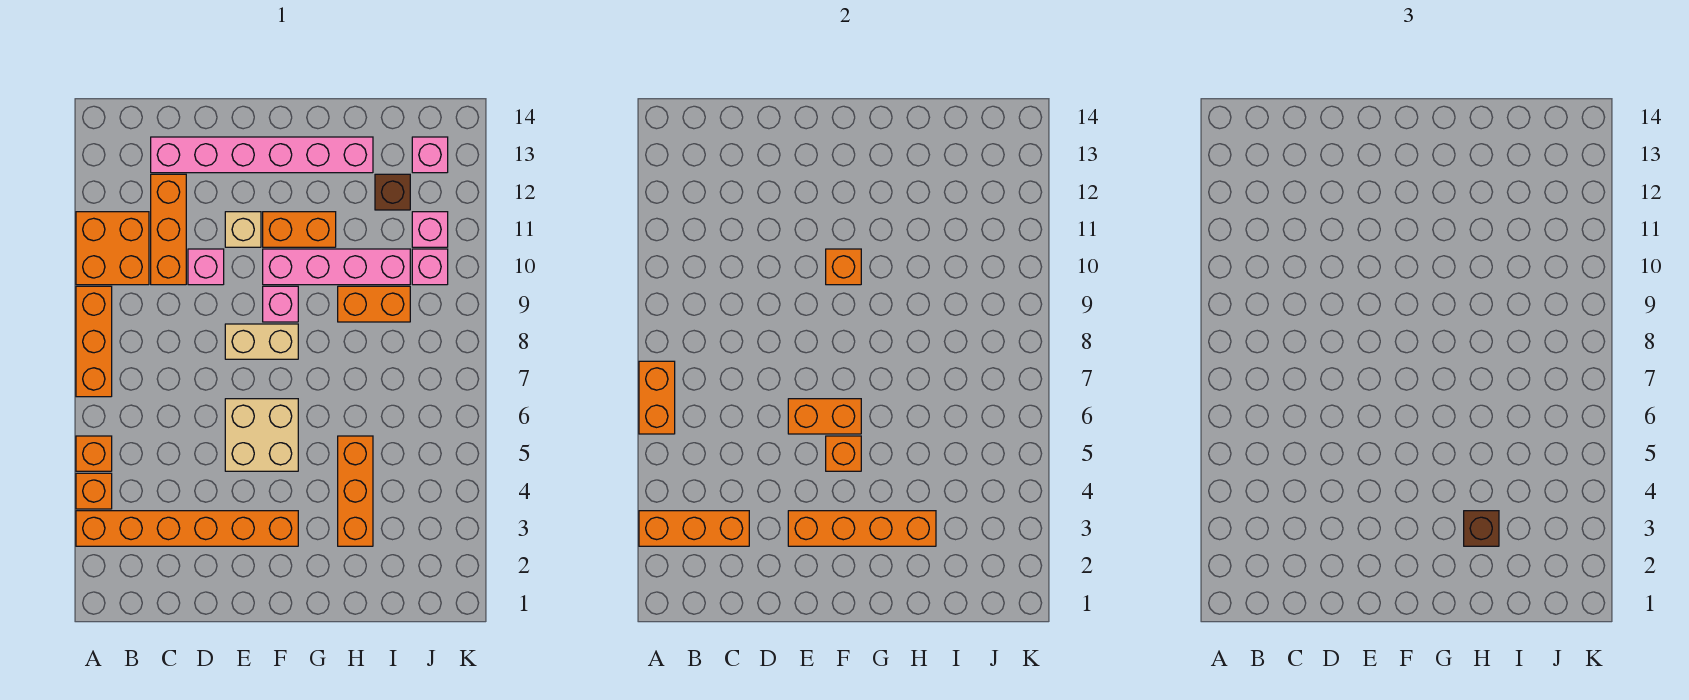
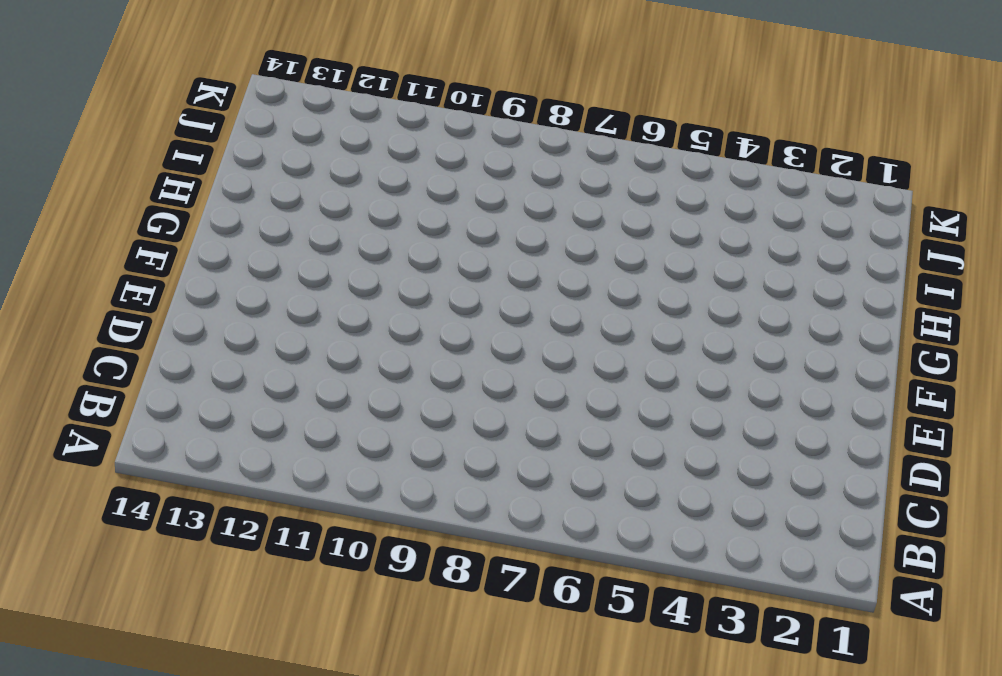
none -> orange brick A3:F3 level 1
none -> orange brick A4 level 1
none -> orange brick A5 level 1

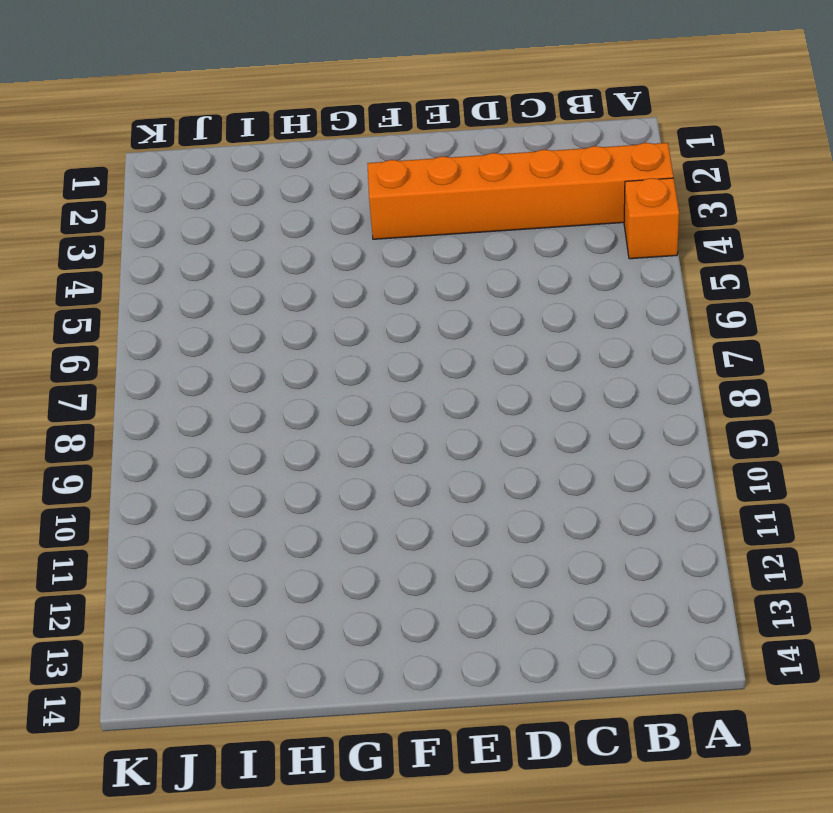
none -> orange brick A5 level 1
none -> orange brick A7:A9 level 1
none -> orange brick A10:B11 level 1

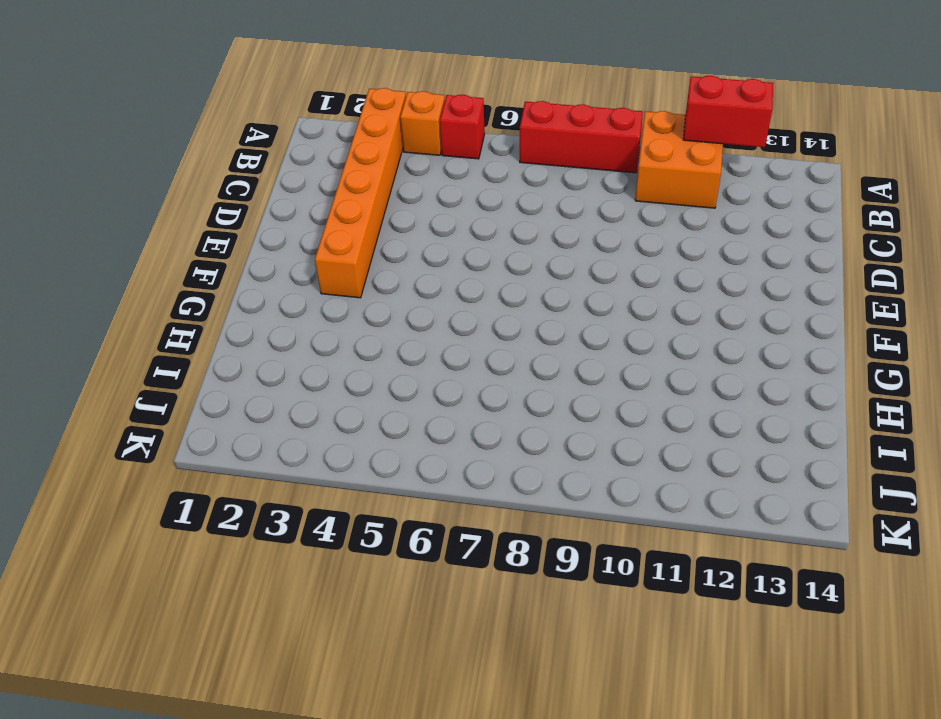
red brick A5 level 1 -> orange brick A5 level 1
red brick A7:A9 level 1 -> orange brick A7:A9 level 1
red brick A11:A12 level 2 -> none
none -> orange brick C10:C12 level 1
none -> pink brick C13:H13 level 1
none -> pink brick D10 level 1

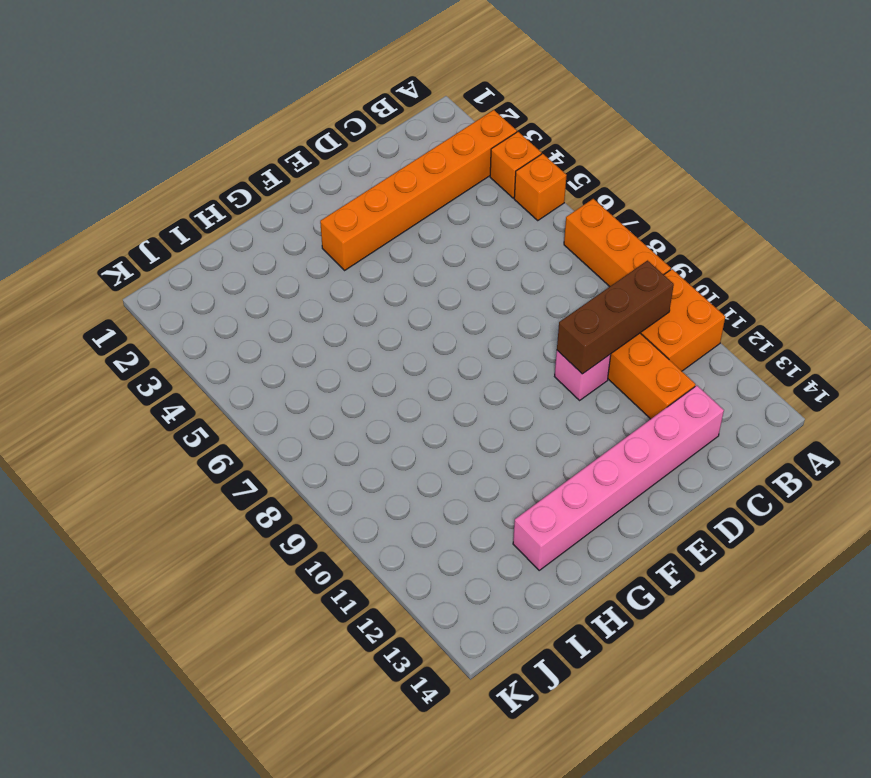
brown brick B10:D10 level 2 -> none
none -> tan brick E5:F6 level 1
none -> tan brick E8:F8 level 1
none -> tan brick E11 level 1

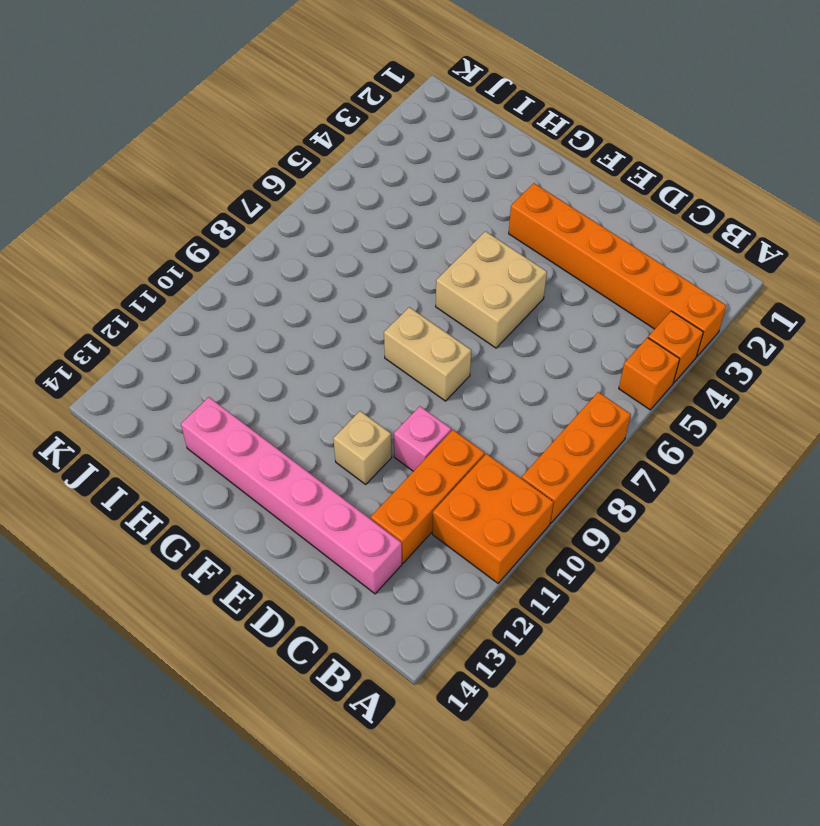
none -> pink brick F9 level 1
none -> pink brick F10:I10 level 1
none -> orange brick F11:G11 level 1

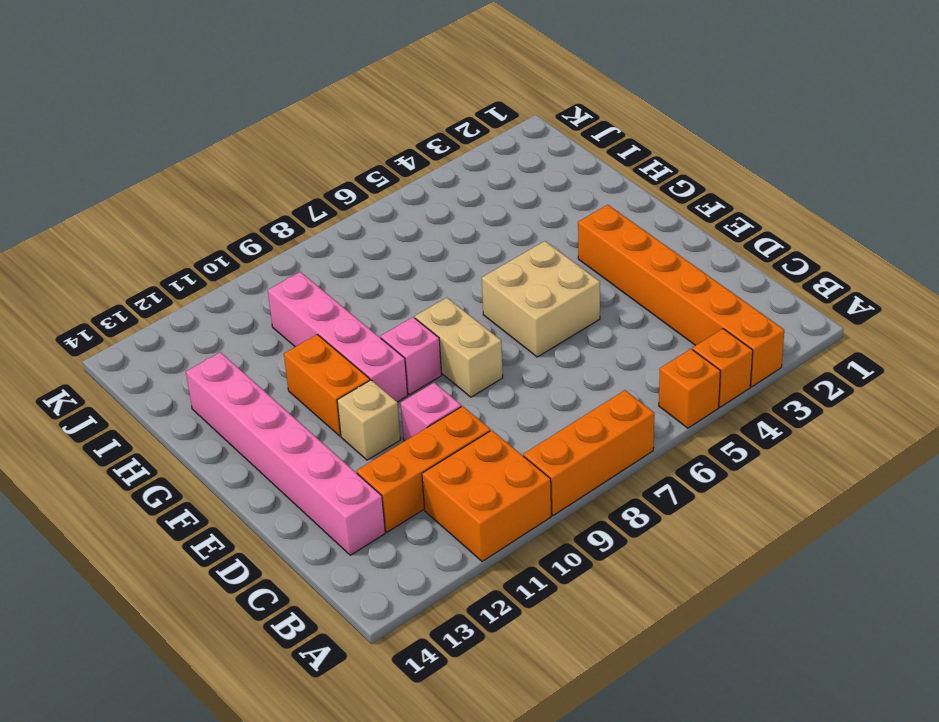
none -> orange brick H3:H5 level 1
none -> orange brick H9:I9 level 1
none -> brown brick I12 level 1

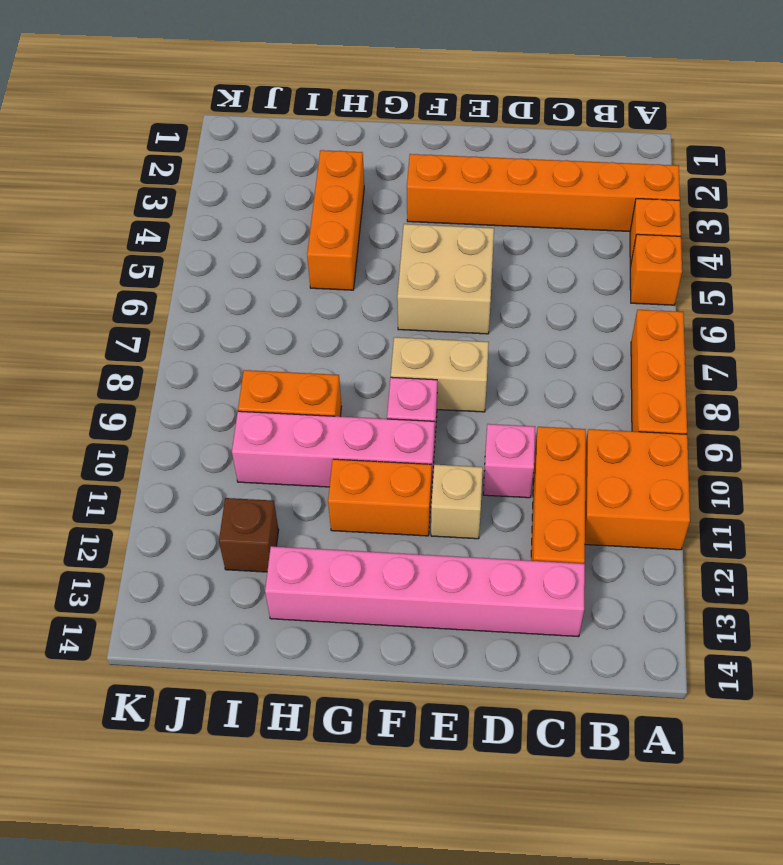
none -> pink brick J10 level 1
none -> pink brick J11 level 1
none -> pink brick J13 level 1

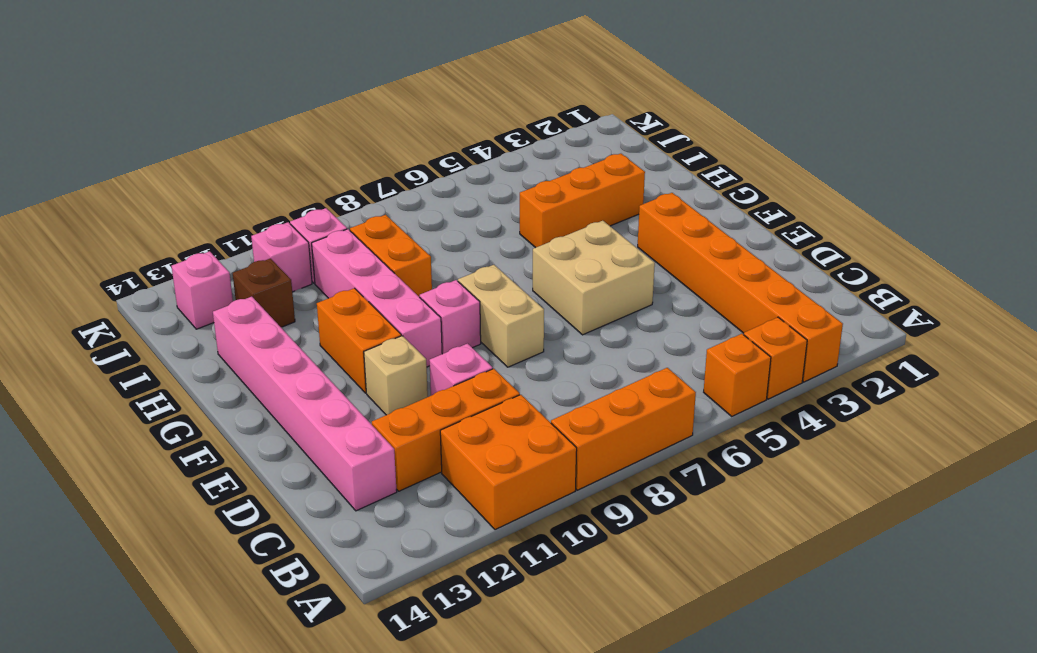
none -> orange brick A3:C3 level 2
none -> orange brick A6:A7 level 2
none -> orange brick E3:H3 level 2

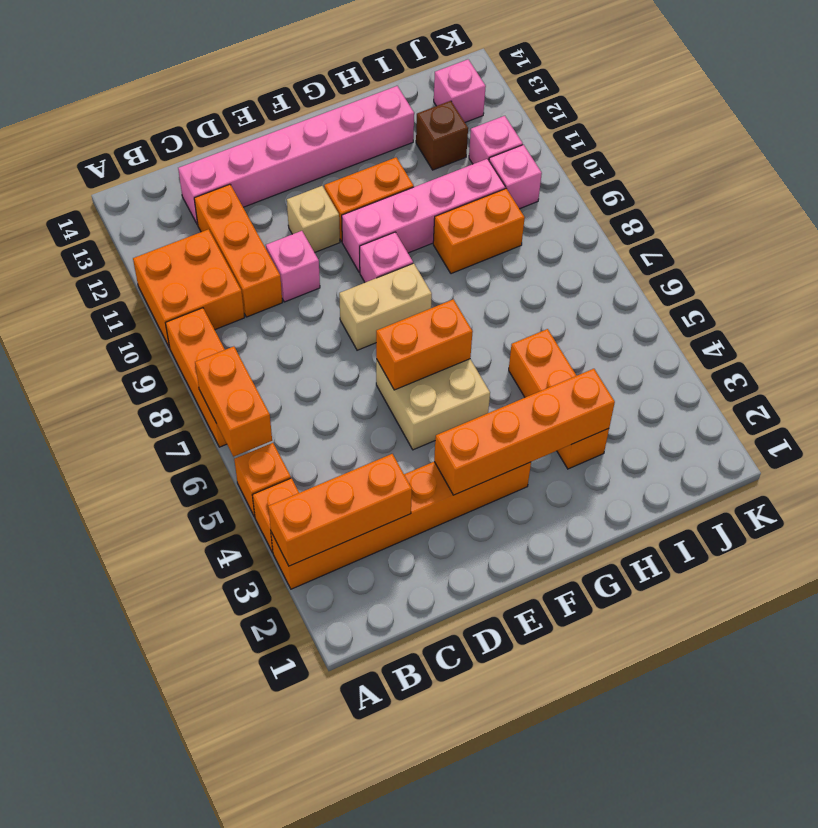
none -> orange brick F5 level 2
none -> orange brick F10 level 2
none -> brown brick H3 level 3

